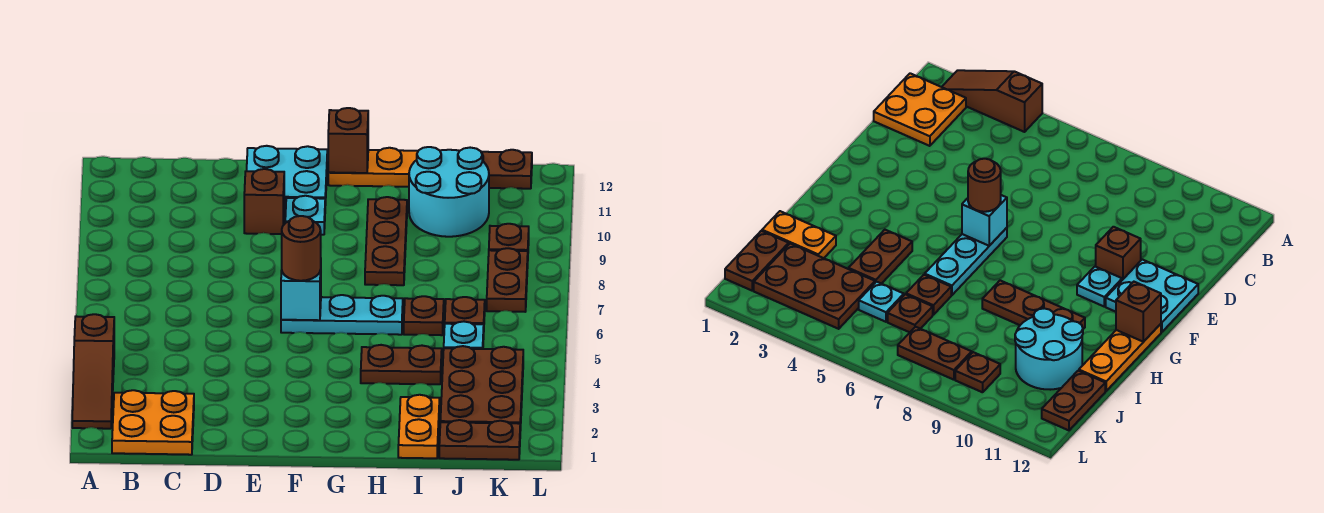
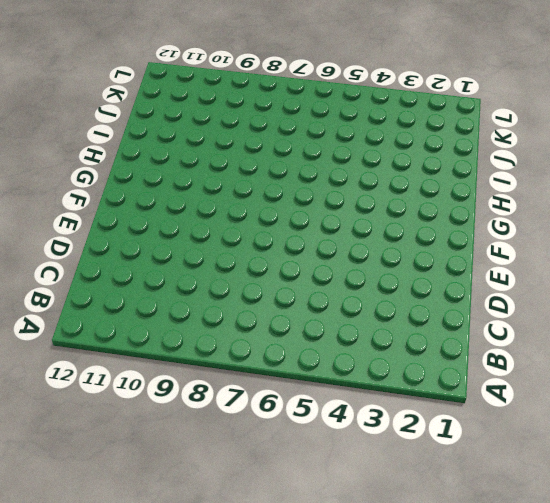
none -> brown slope A2:A4 level 1 top 4
none -> orange plate B1:C2 level 1
none -> brown brick E10 level 1

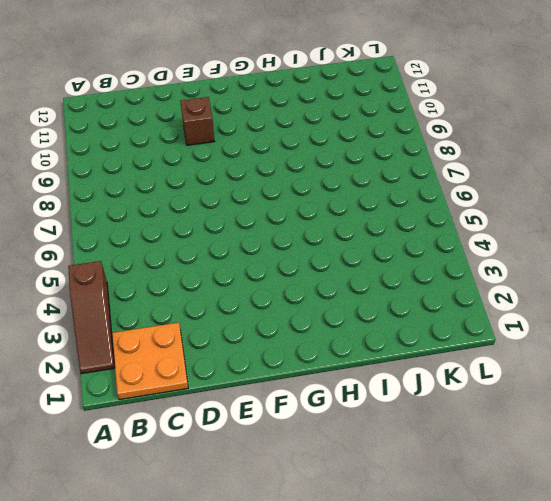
none -> cyan plate E11:F12 level 1
none -> cyan plate F6:H6 level 1
none -> cyan plate F10 level 1

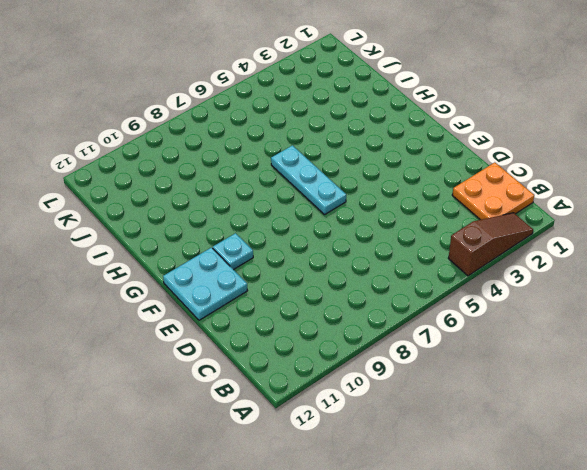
none -> brown brick E10 level 1
none -> orange plate G12:I12 level 1
none -> brown plate H4:I4 level 1

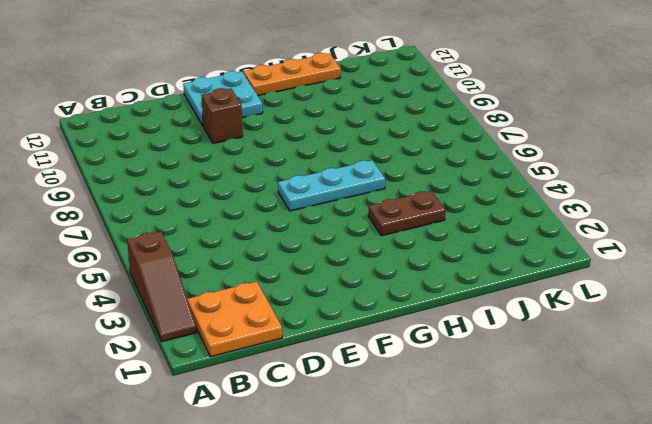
none -> cyan plate F10 level 1
none -> brown plate H8:H10 level 1
none -> orange plate I1:I2 level 1

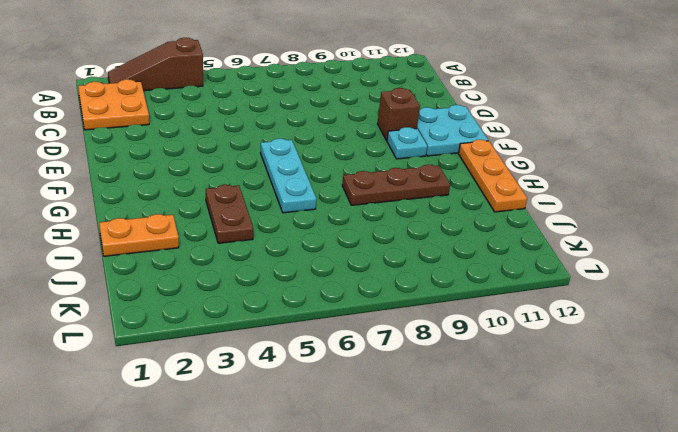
none -> brown plate I6 level 1
none -> cyan round brick I10:J11 level 1
none -> brown plate J1:K1 level 1

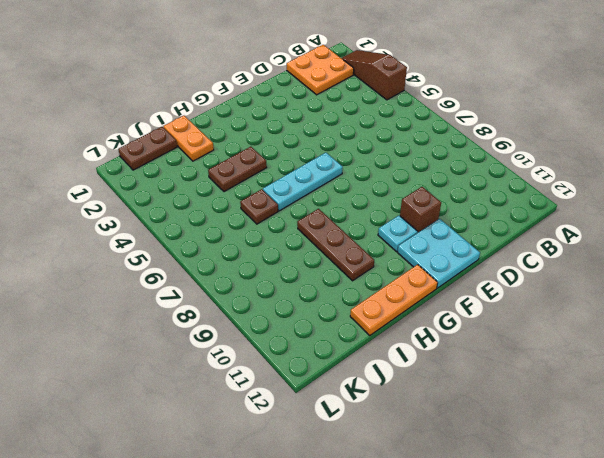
none -> cyan round brick I10:J11 level 1
none -> brown plate J2:K4 level 1
none -> cyan plate J5 level 1

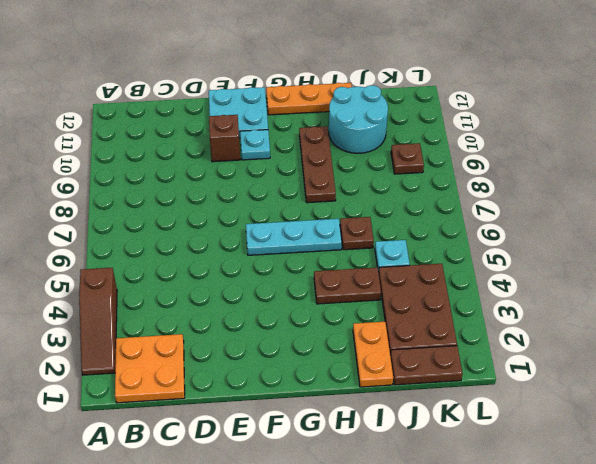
none -> brown plate J6 level 1
none -> brown plate J12:K12 level 1
none -> brown plate K7:K8 level 1

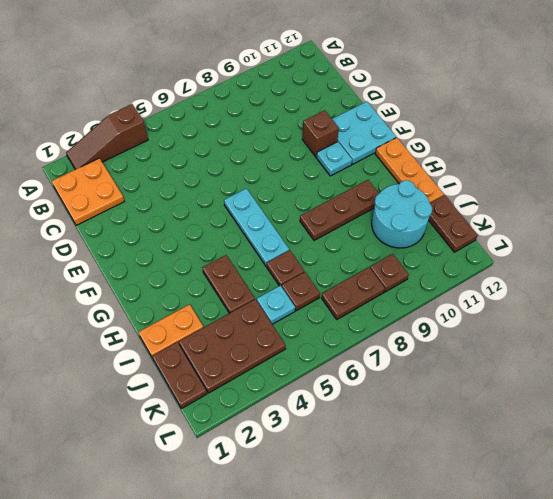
none -> cyan brick F6 level 2
none -> brown brick G12 level 2
none -> brown round brick F6 level 3

